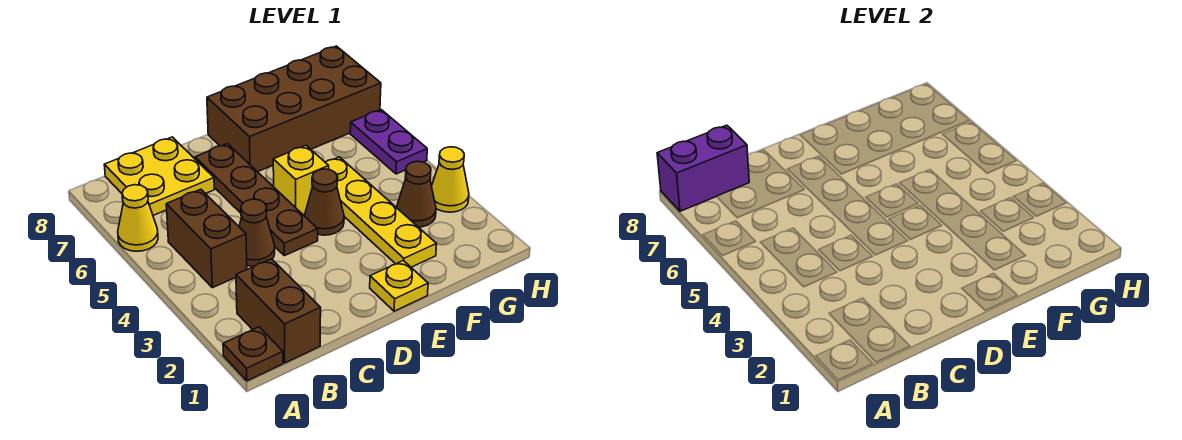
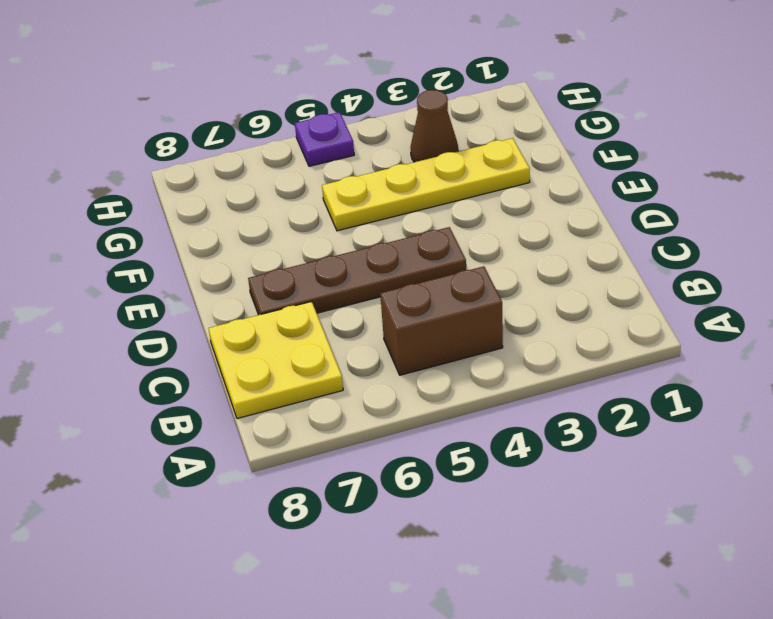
purple plate H5 level 1 -> purple plate H5:H6 level 1
none -> brown plate A1 level 1
none -> yellow cone A6 level 1
none -> brown brick B1:B2 level 1

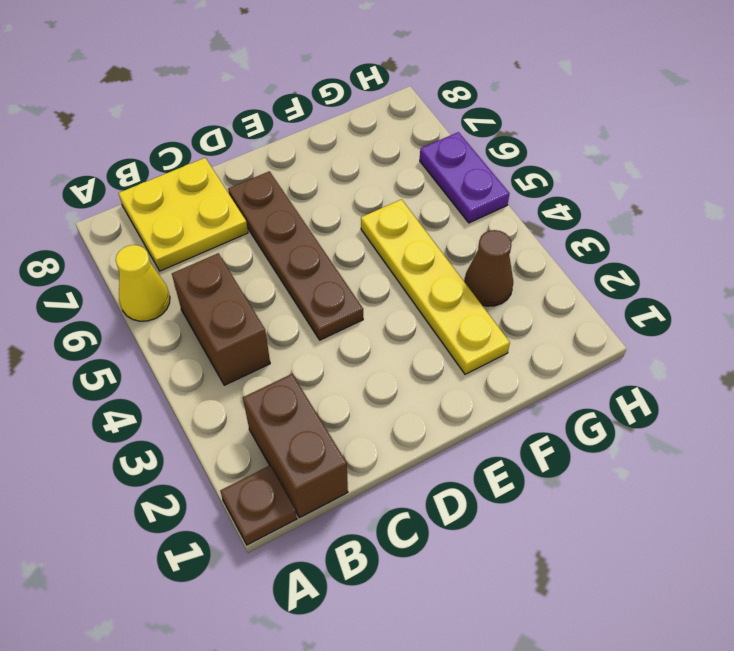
none -> brown cone C4 level 1
none -> yellow plate E1 level 1
none -> brown cone E4 level 1

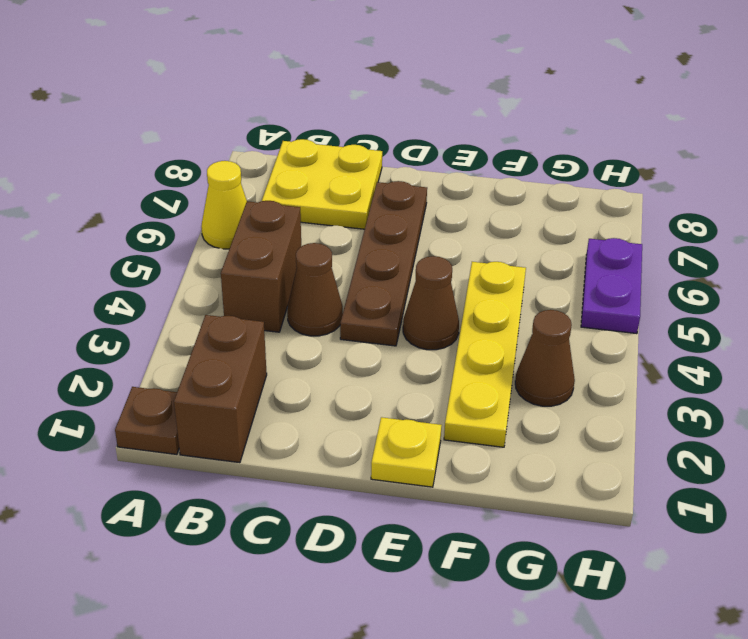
none -> yellow brick E5 level 1
none -> brown brick E7:H8 level 1
none -> yellow cone H3 level 1

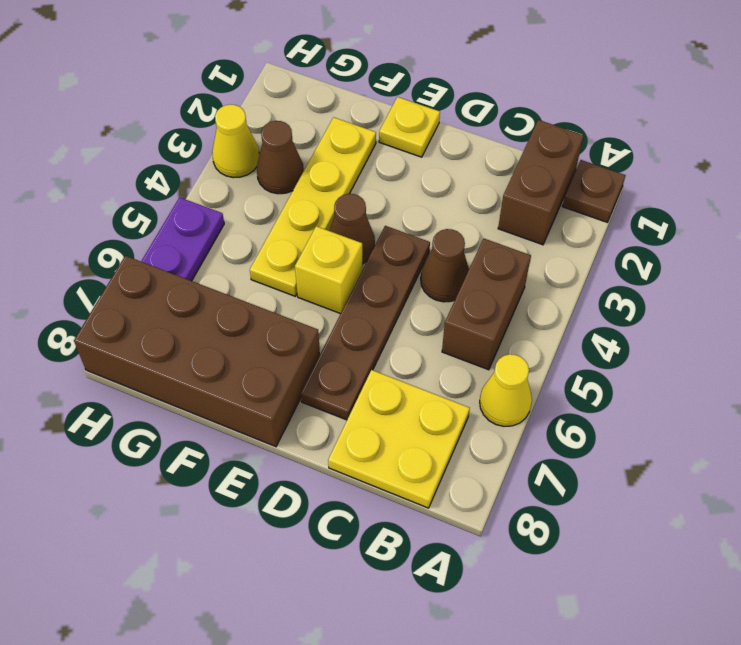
none -> purple brick A8:B8 level 2

